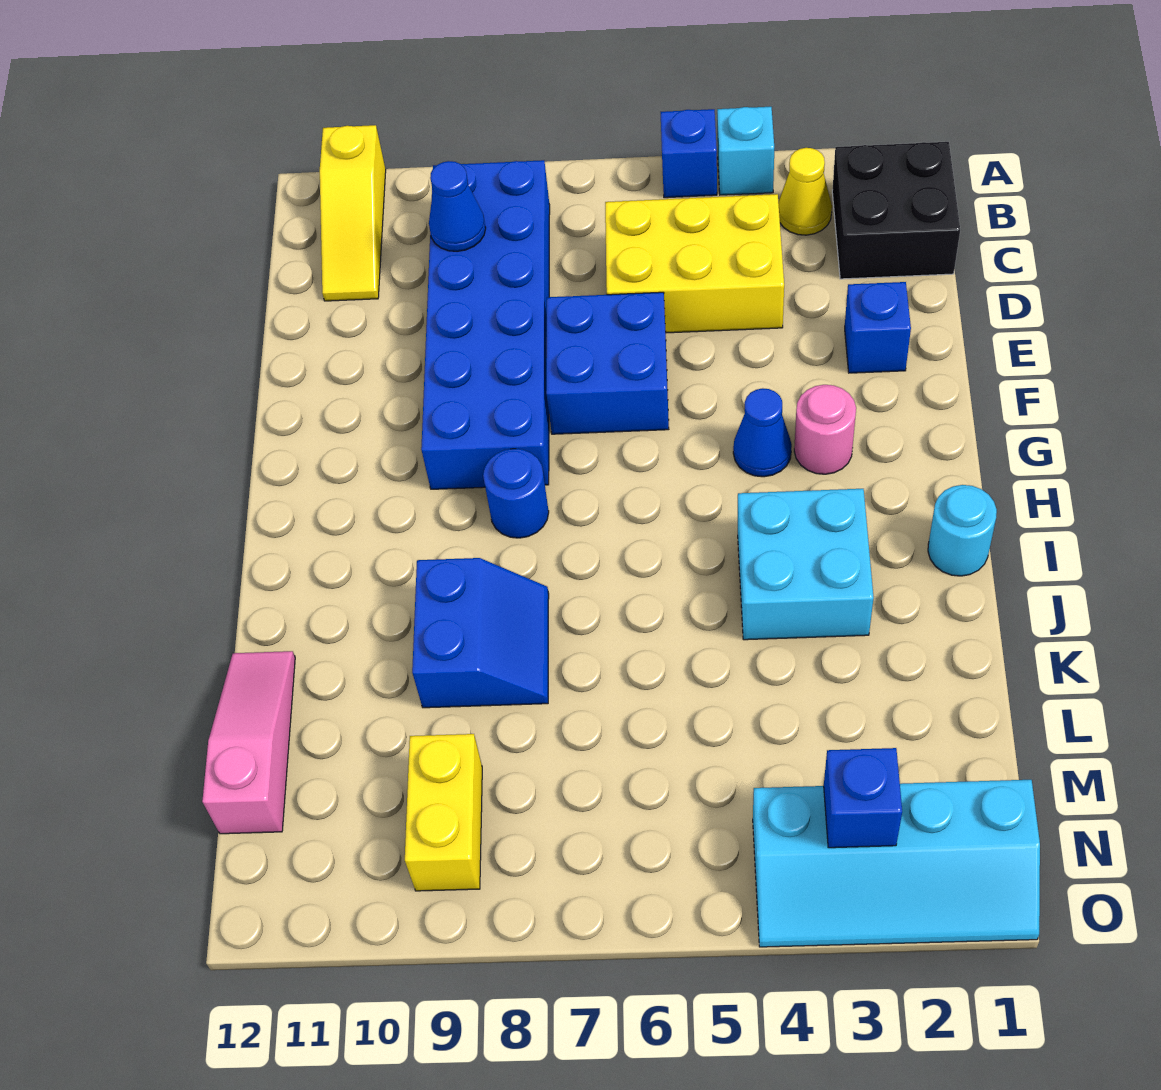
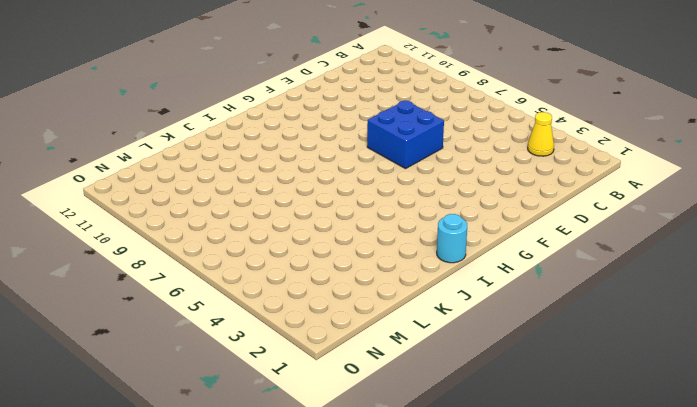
none -> cyan brick A4 level 1
none -> blue brick A5 level 1
none -> yellow slope A11:C11 level 1 top A

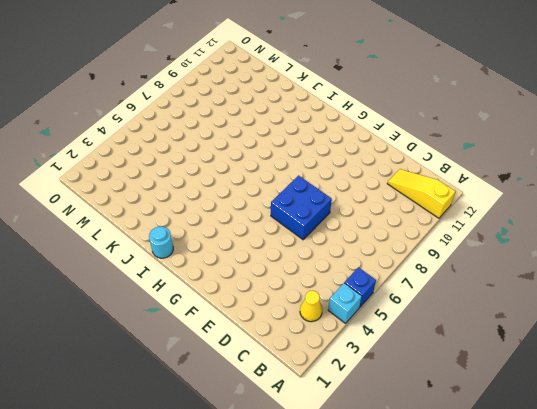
none -> black brick B1:C2 level 1
none -> blue brick B8:G9 level 1
none -> yellow brick C4:D6 level 1

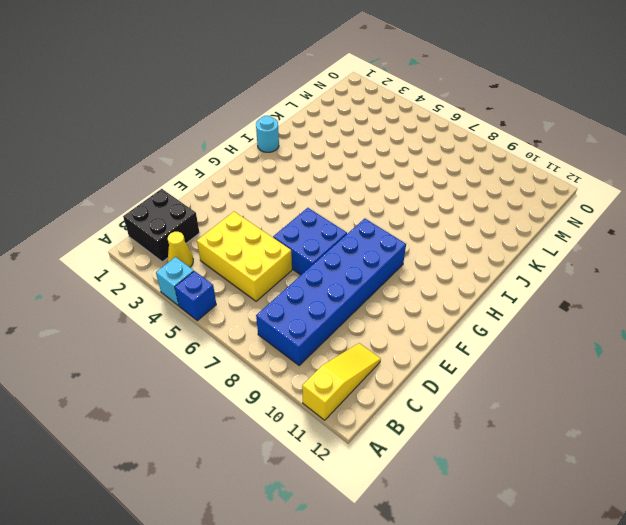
none -> blue brick E2 level 1
none -> pink round brick G3 level 1
none -> blue cone G4 level 1

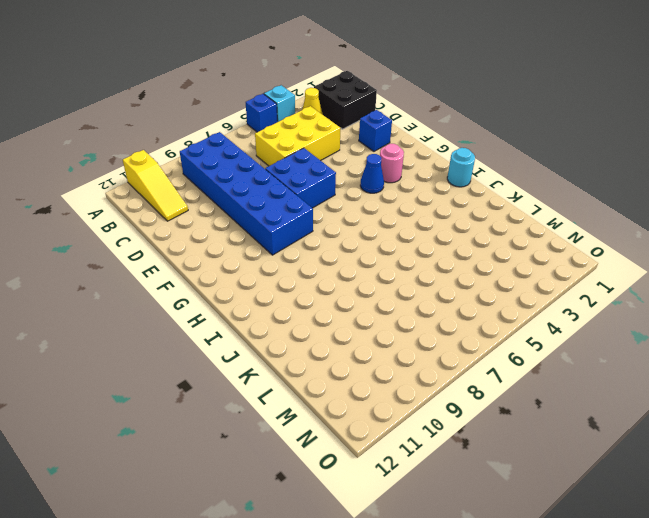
none -> blue round brick H8 level 1
none -> cyan brick I3:J4 level 1
none -> blue slope J8:K9 level 1 top 9

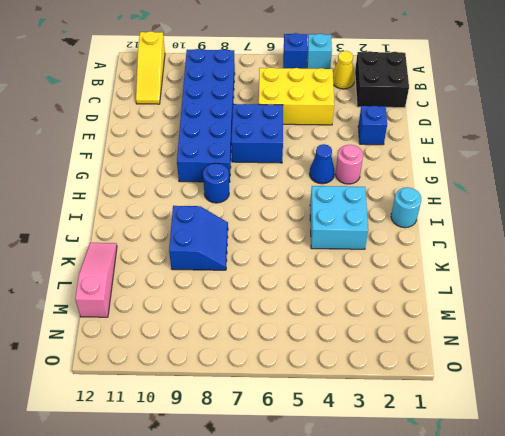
none -> yellow brick M9:N9 level 1
none -> cyan slope N1:O4 level 1 top N
none -> blue cone C9 level 2

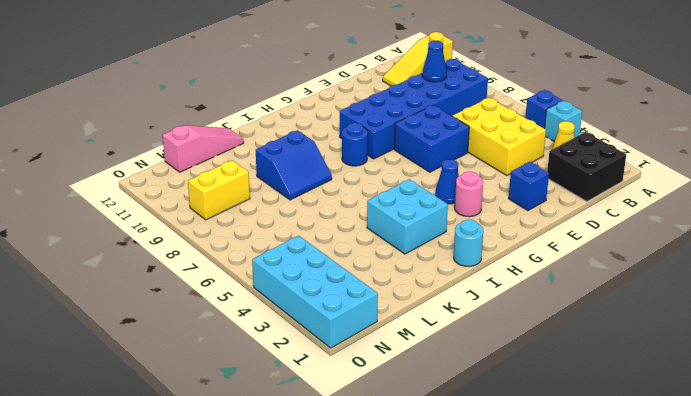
cyan brick N1:O4 level 1 -> cyan slope N1:O4 level 1 top N
none -> blue brick N3 level 2

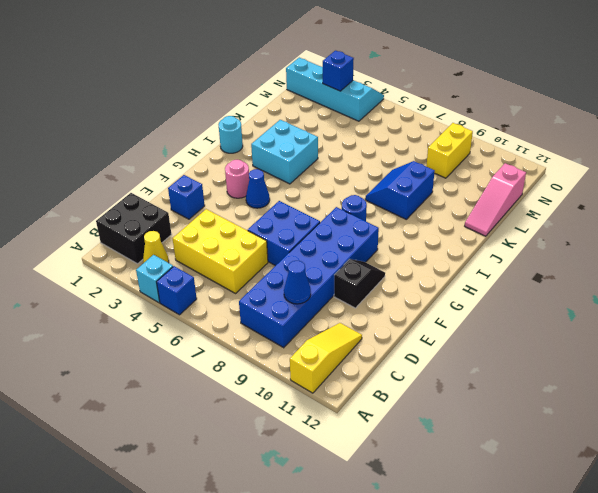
black slope E10:F10 level 1 top E -> none

